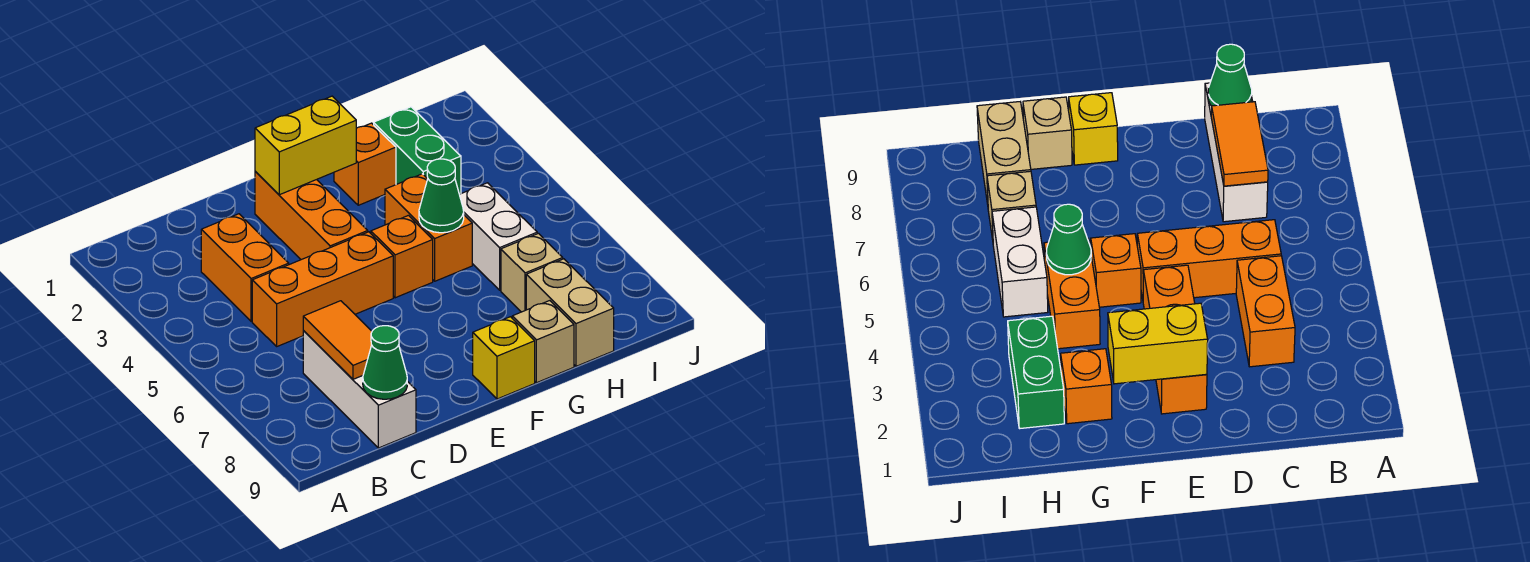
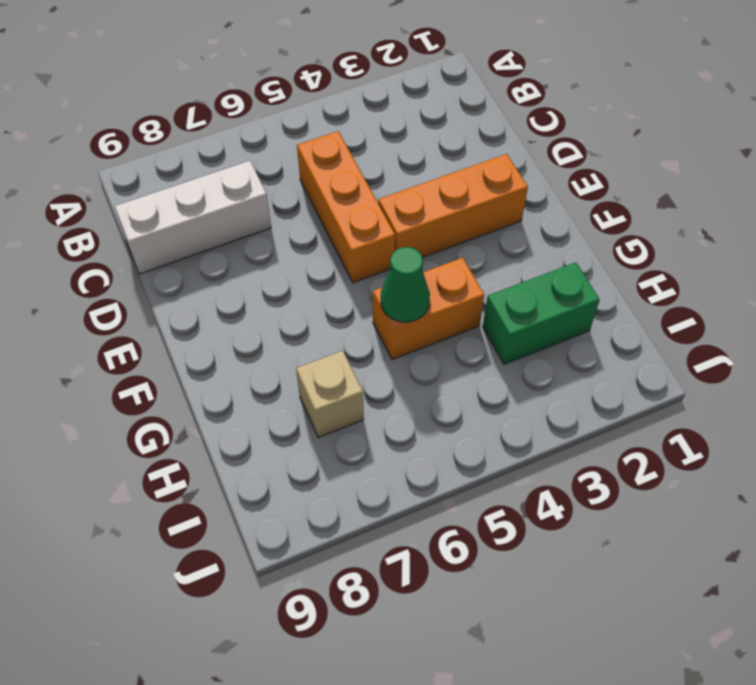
none -> orange brick C3:C4 level 1
none -> orange brick F5 level 1
none -> yellow brick F9 level 1

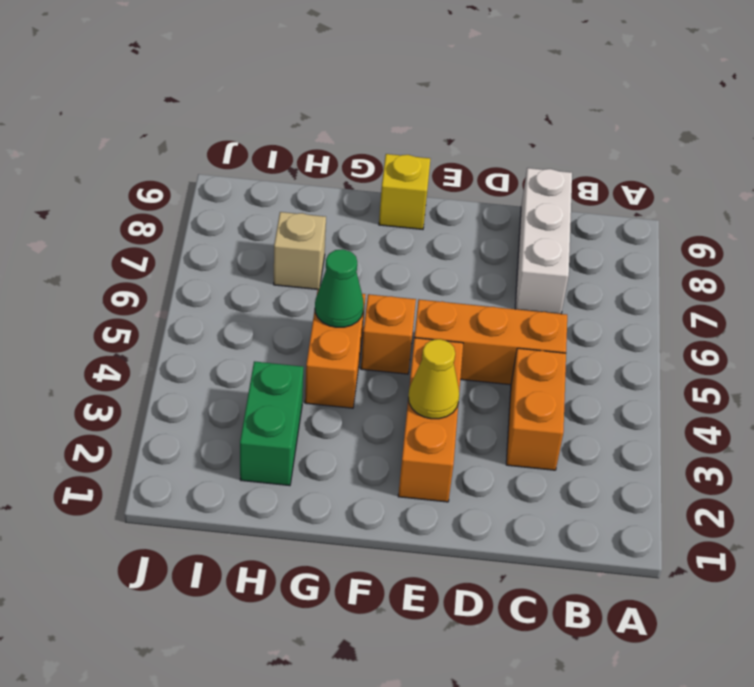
yellow cone E3 level 2 -> none
none -> orange brick G2 level 1
none -> tan brick G9 level 1
none -> white brick H5:H6 level 1

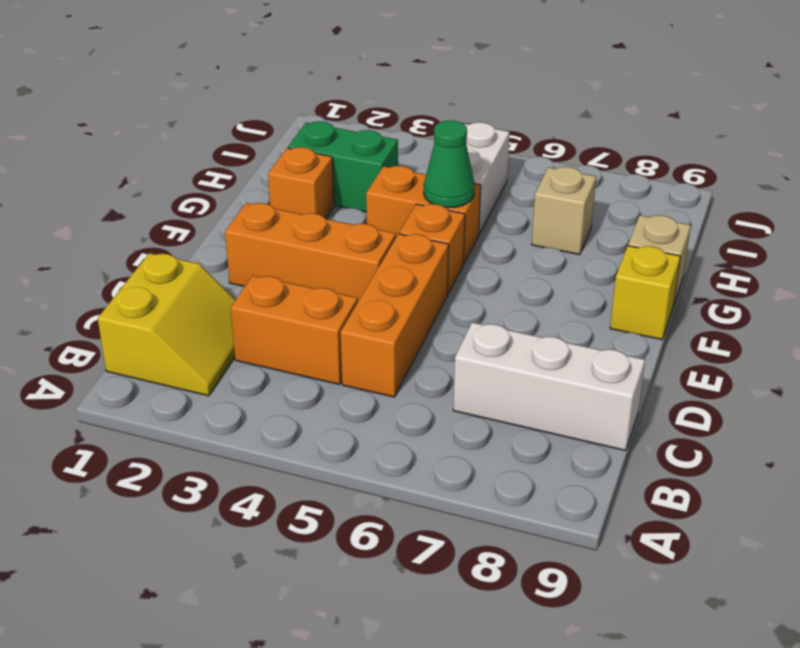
yellow slope B1:C2 level 1 top 1 -> none
white brick H5:I5 level 1 -> white brick H5:H6 level 1
none -> tan brick H8:H9 level 1
none -> orange tile C7:C8 level 2
none -> green cone C9 level 2

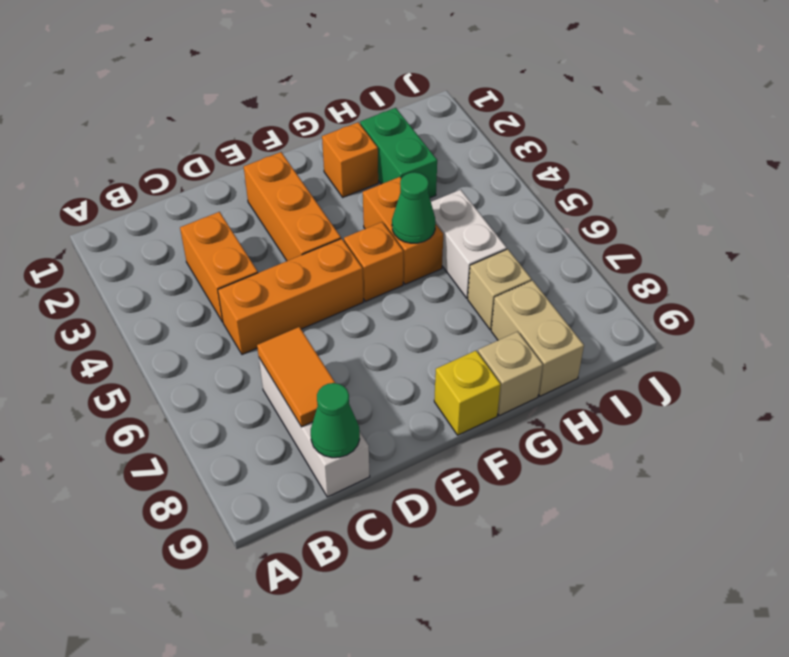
none -> yellow brick E2:F2 level 2

